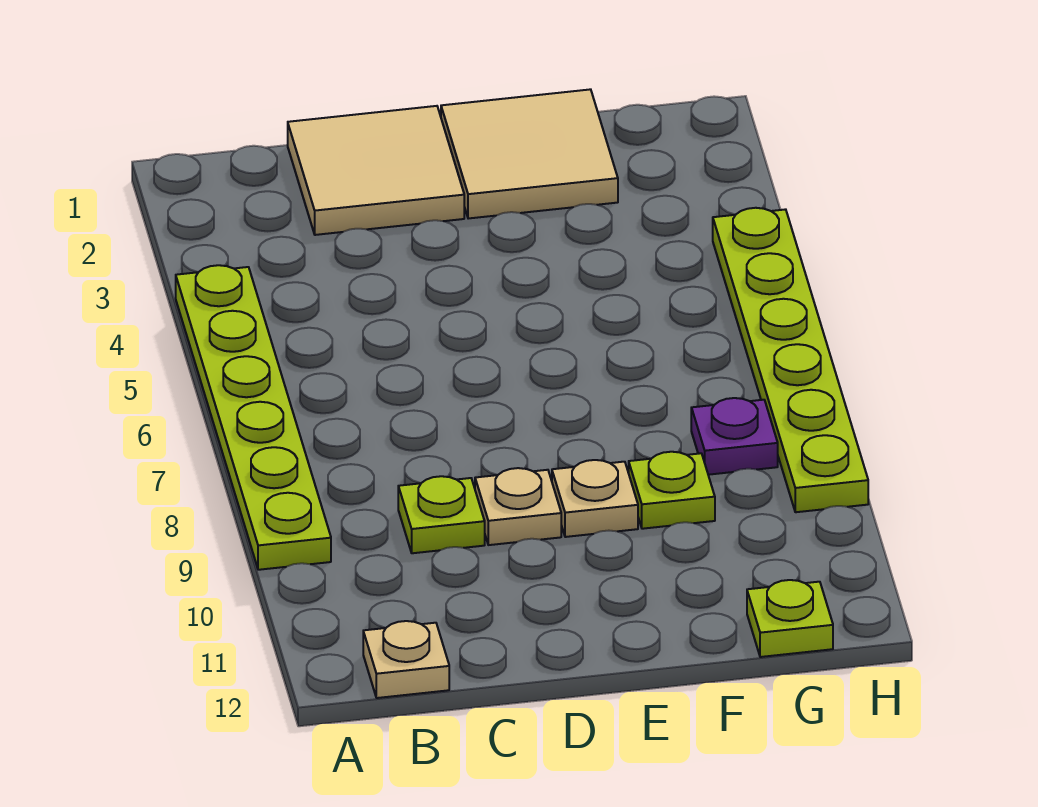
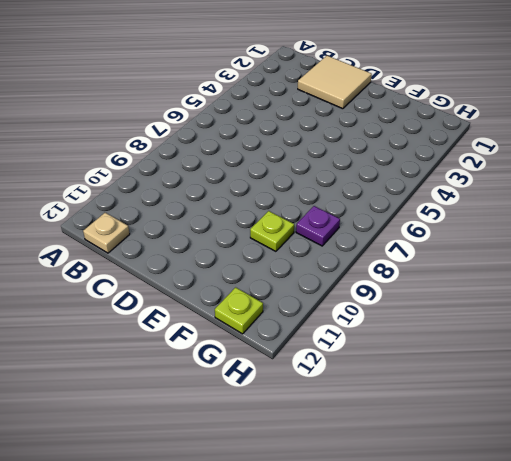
none -> lime plate A4:A9 level 1
none -> lime plate C9 level 1

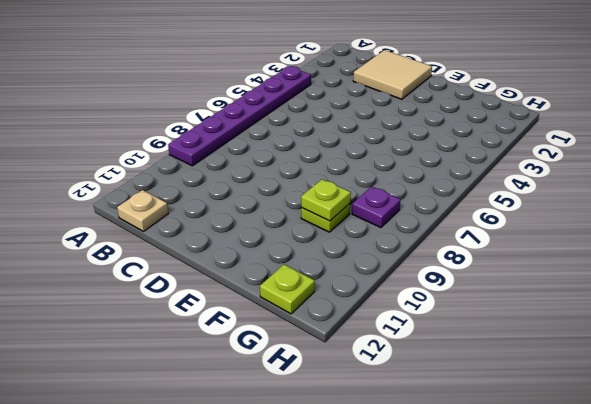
purple plate A4:A9 level 1 -> lime plate A4:A9 level 1
lime plate F9 level 2 -> lime plate C9 level 1
none -> tan plate D9 level 1
none -> tan tile E1:F2 level 1

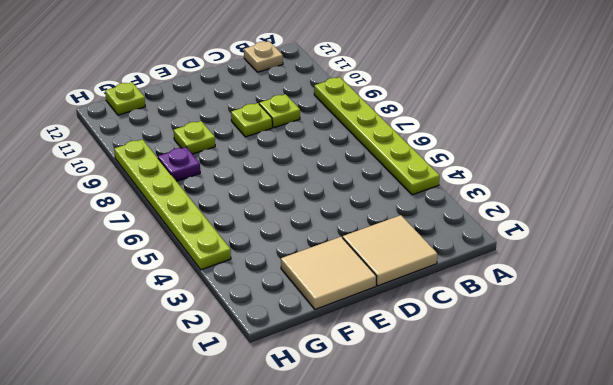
lime plate D9 level 1 -> tan plate D9 level 1
none -> tan plate E9 level 1

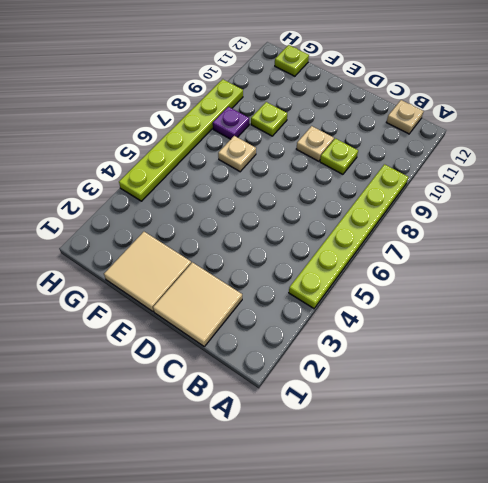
tan plate F7 level 1 -> tan plate E9 level 1

